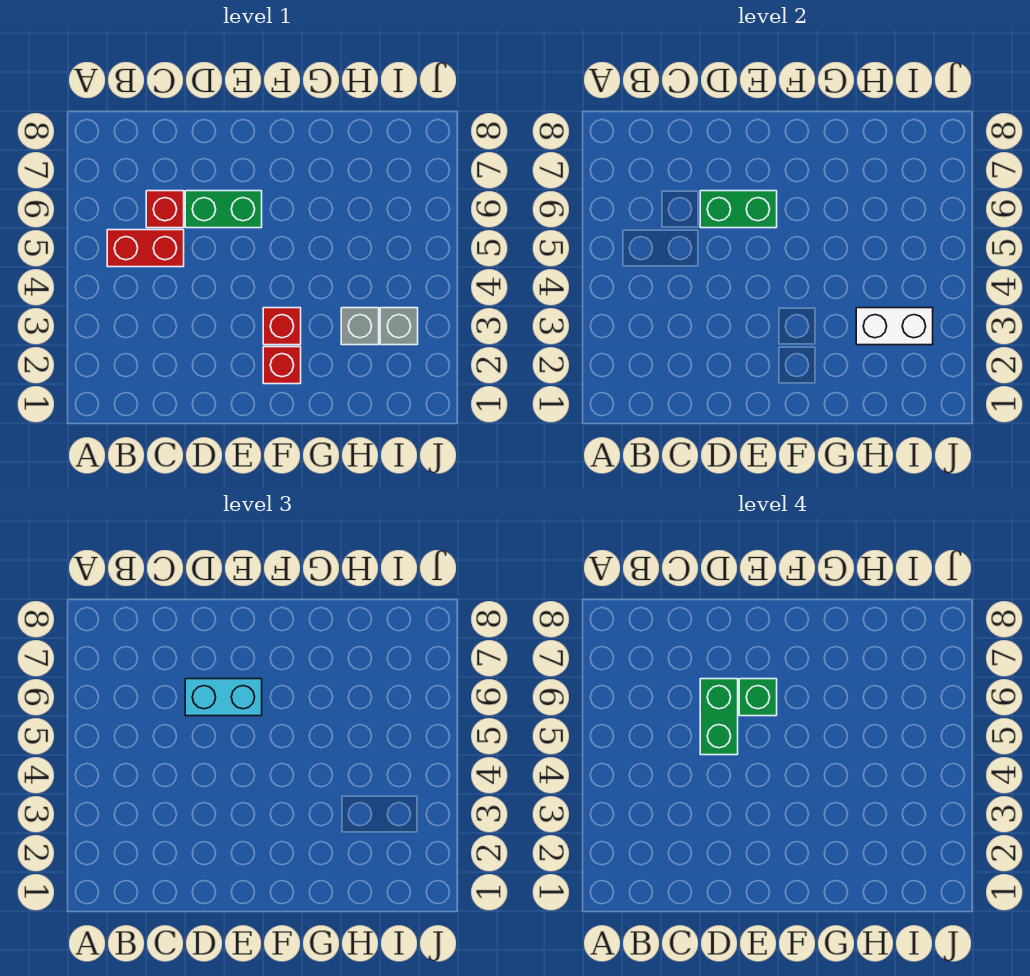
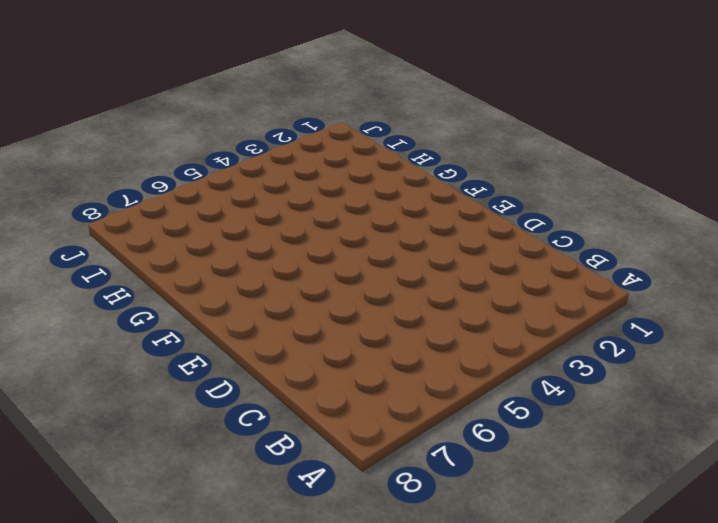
none -> red brick B5:C5 level 1
none -> red brick C6 level 1
none -> green brick D6:E6 level 1

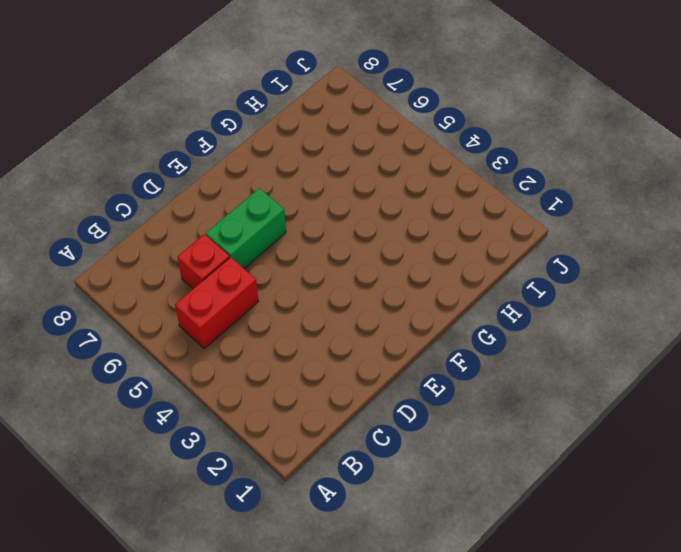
none -> red brick F2 level 1
none -> red brick F3 level 1
none -> grey brick H3 level 1

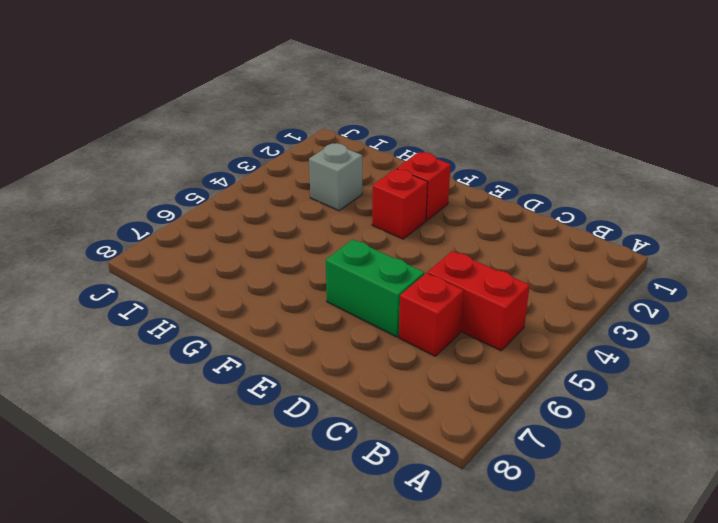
none -> grey brick I3 level 1
none -> green brick D6:E6 level 2
none -> white brick H3:I3 level 2

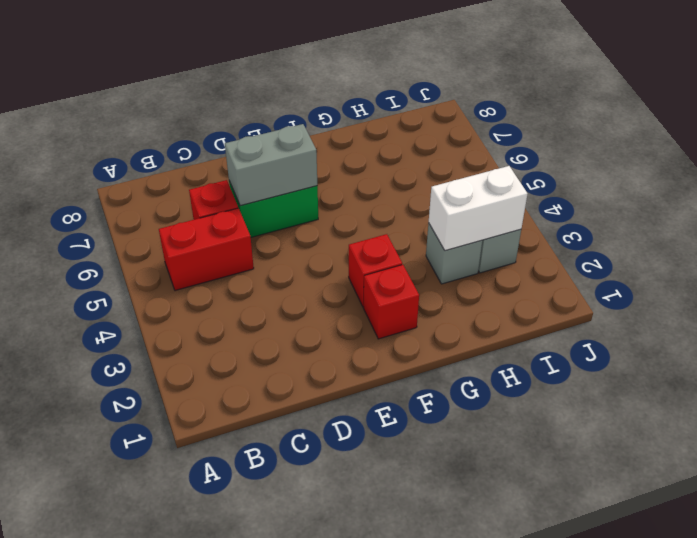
grey brick D6:E6 level 2 -> green brick D6:E6 level 2
none -> cyan brick D6:E6 level 3
none -> green brick D5:D6 level 4
none -> green brick E6 level 4

